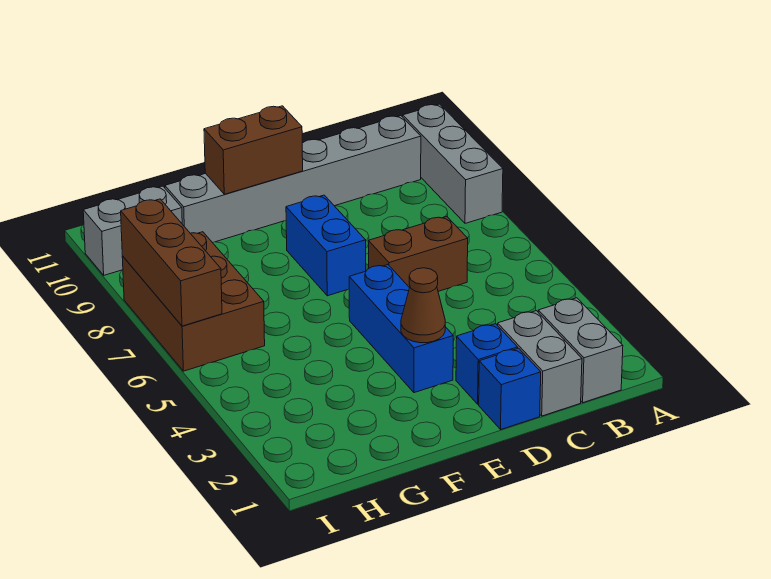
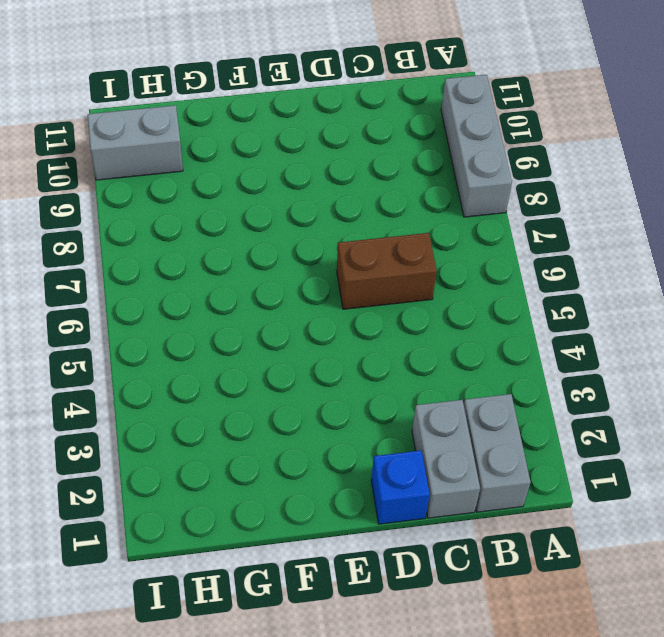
none -> grey brick B10:G10 level 1
none -> blue brick D2 level 1
none -> blue brick E3:E5 level 1

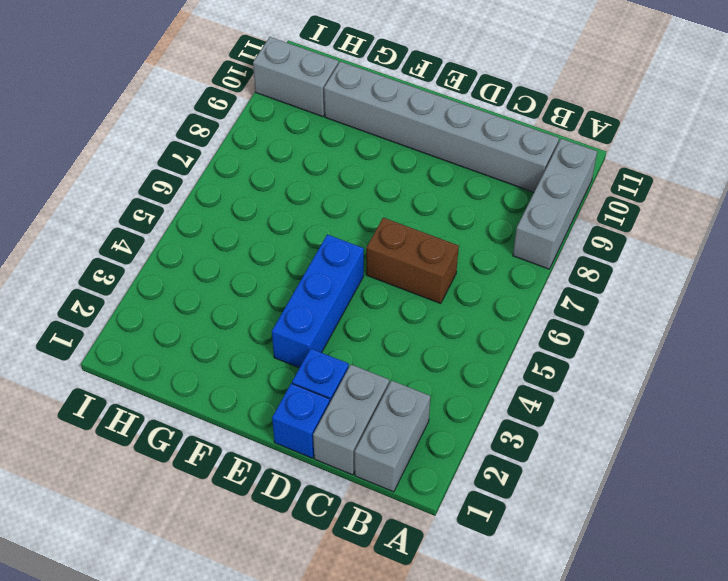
none -> blue brick E7:E8 level 1
none -> brown brick H6:I8 level 1
none -> brown cone E3 level 2

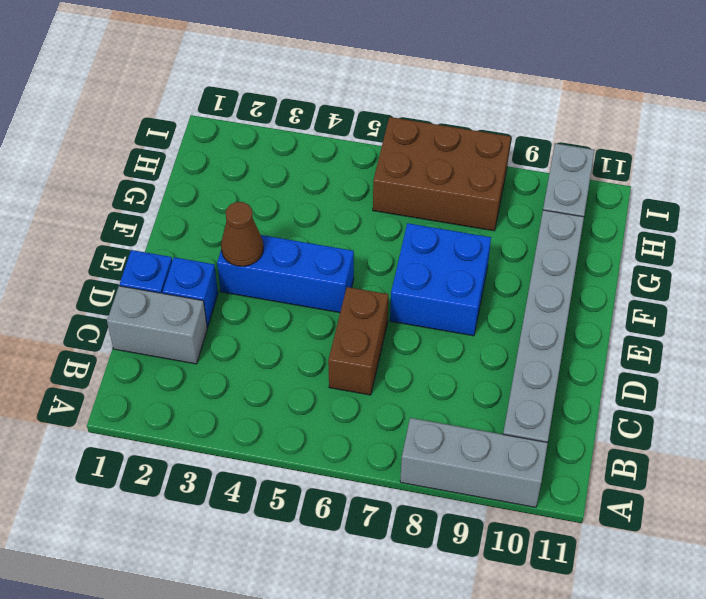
blue brick E7:F8 level 1 -> blue brick E7:E8 level 1
none -> grey brick B1:B2 level 1
none -> brown brick E10:F10 level 2
none -> brown brick I6:I8 level 2

